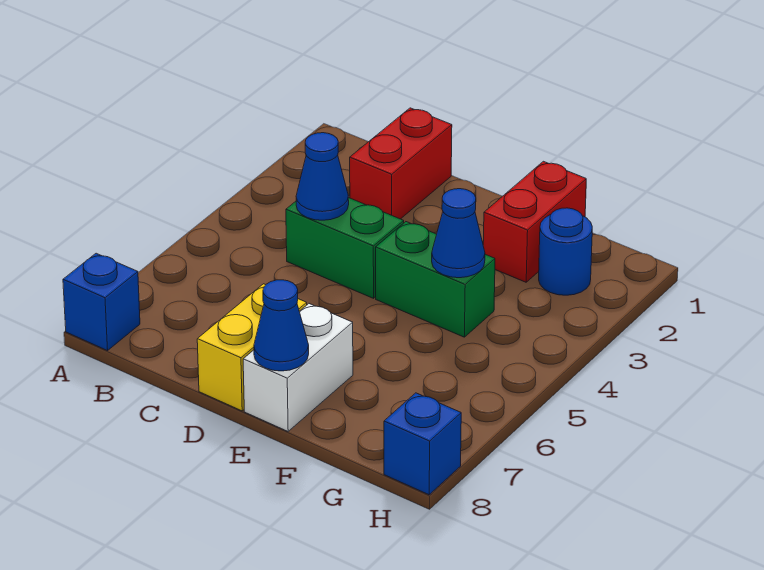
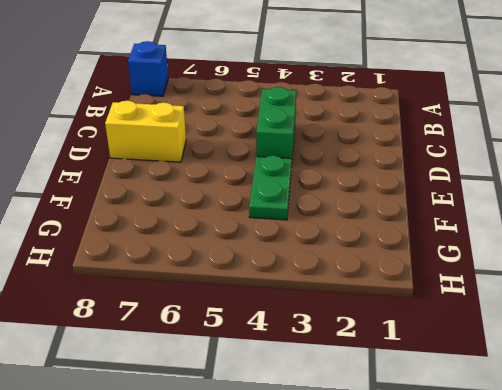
green plate E4:F4 level 1 -> green brick E4:F4 level 1
none -> red brick C1:C2 level 1
none -> white brick E7:E8 level 1
none -> red brick F1:F2 level 1

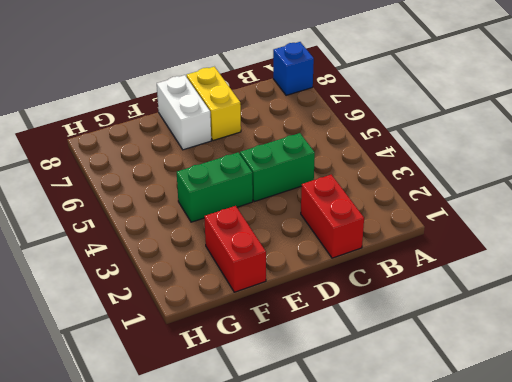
none -> blue round brick G2 level 1
none -> blue brick H8 level 1
none -> blue cone C4 level 2

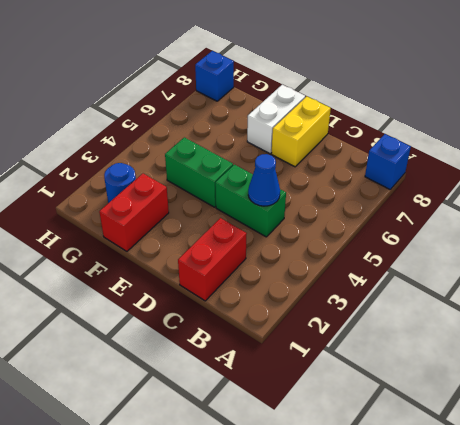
none -> blue cone E8 level 2
none -> blue cone F4 level 2

